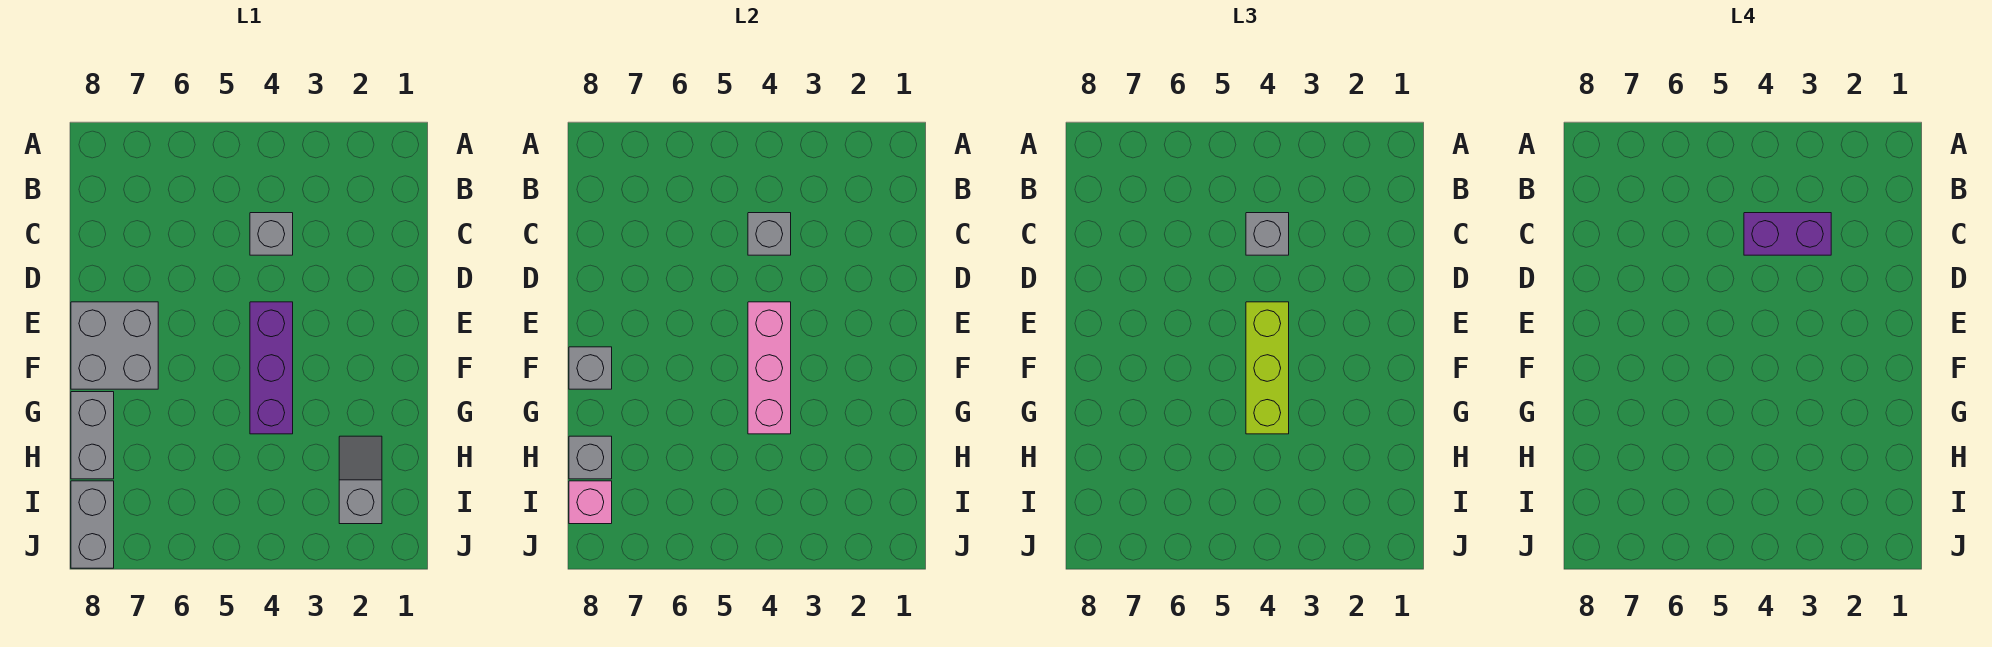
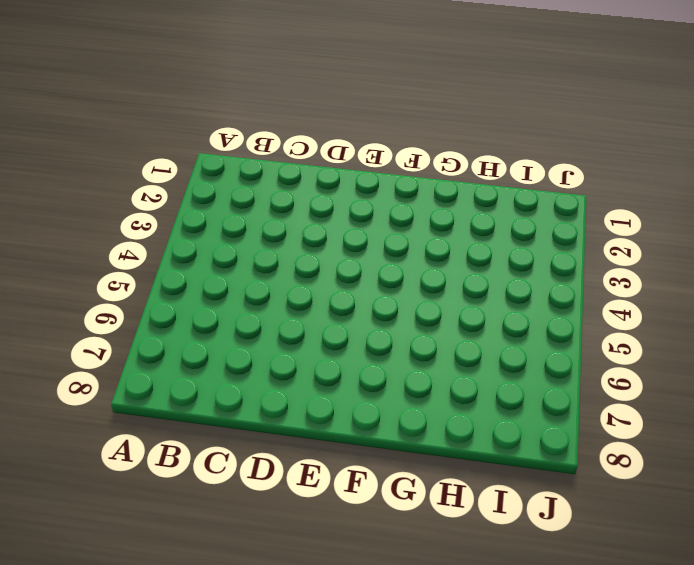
none -> grey brick C4 level 1
none -> purple brick E4:G4 level 1
none -> grey brick E7:F8 level 1

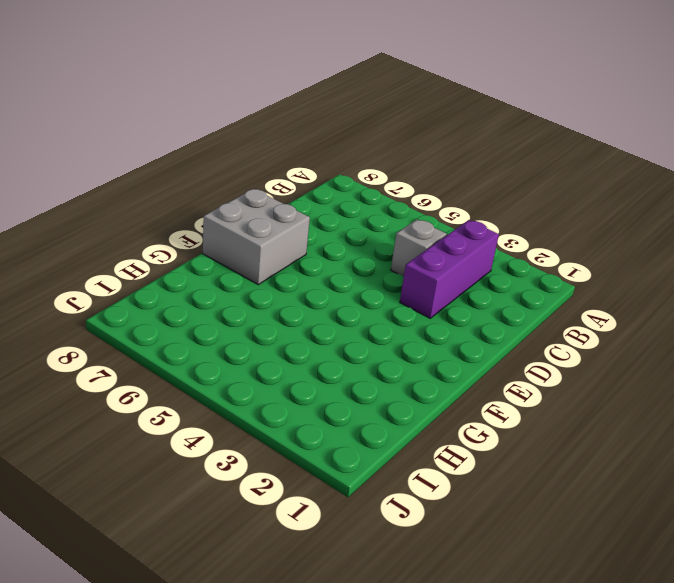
purple brick B3:D3 level 1 -> purple brick E4:G4 level 1
none -> grey brick G8:H8 level 1
none -> grey slope H2:I2 level 1 top I
none -> grey brick I8:J8 level 1

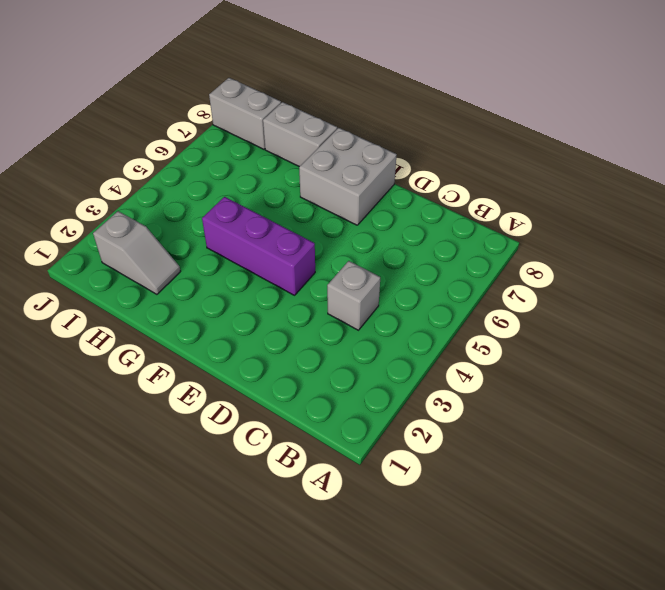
none -> grey brick C4 level 2
none -> pink brick E4:G4 level 2
none -> grey brick F8 level 2

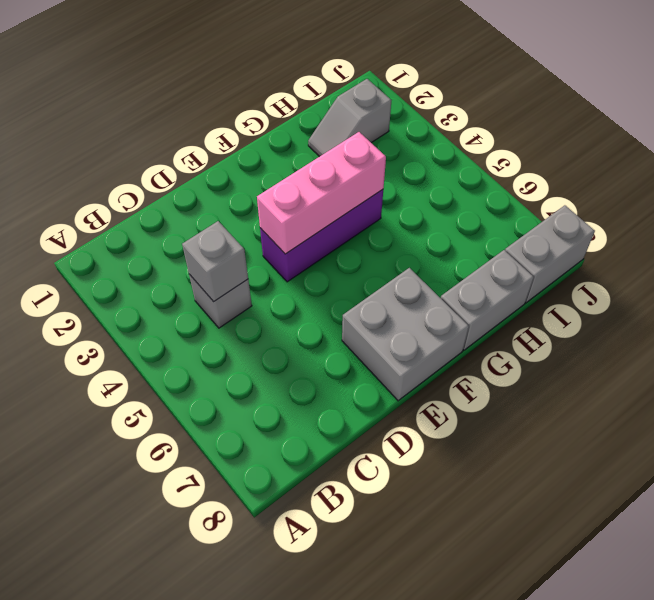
none -> grey brick F8 level 2
none -> grey brick H8 level 2
none -> pink brick I8 level 2

